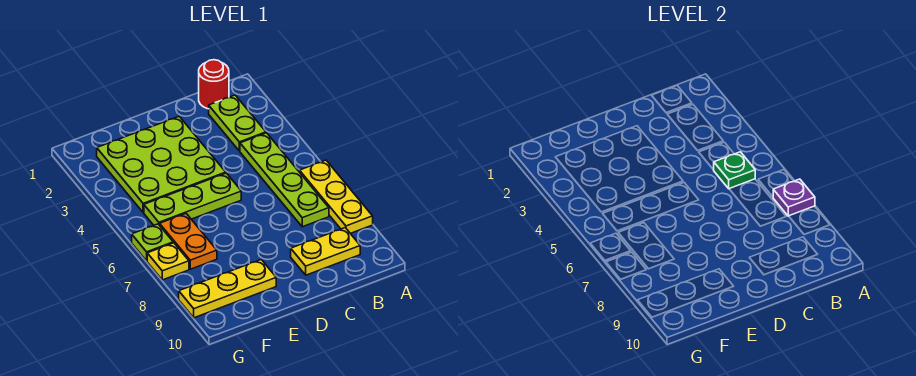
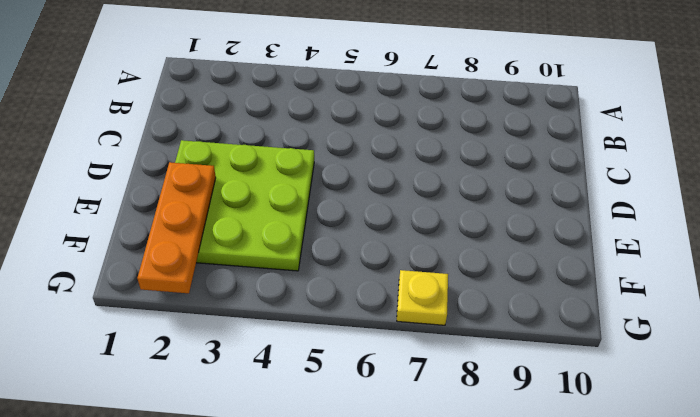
orange plate E2:G2 level 2 -> none
none -> yellow plate A6:A8 level 1
none -> red round brick B1 level 1
none -> lime plate B2:B3 level 1

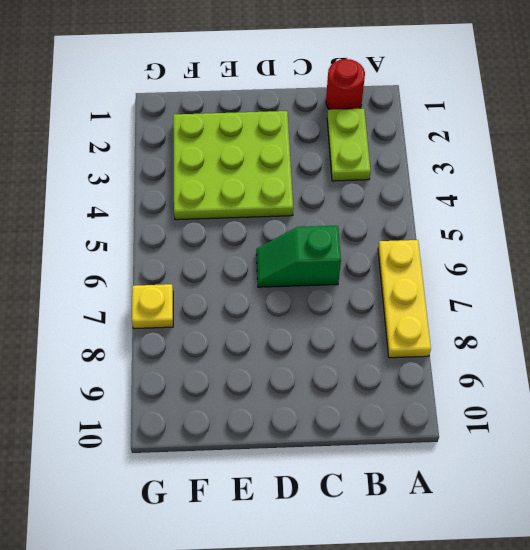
green slope C6:D6 level 1 top C -> none
none -> lime plate B4:B7 level 1
none -> yellow plate B9:C9 level 1
none -> lime plate D5:F5 level 1

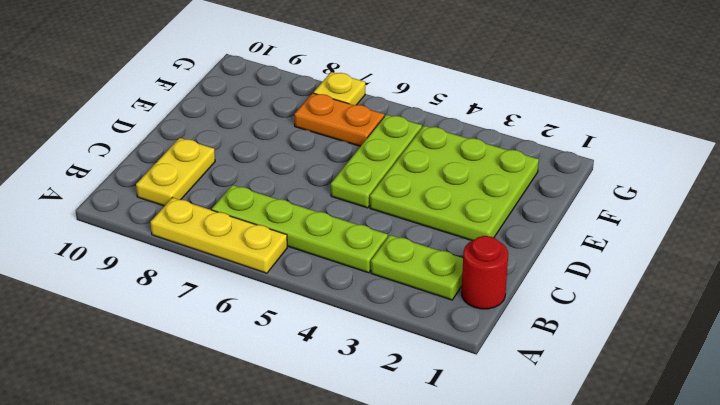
none -> yellow plate E9:G9 level 1
none -> lime plate G6 level 1
none -> purple plate A7 level 2

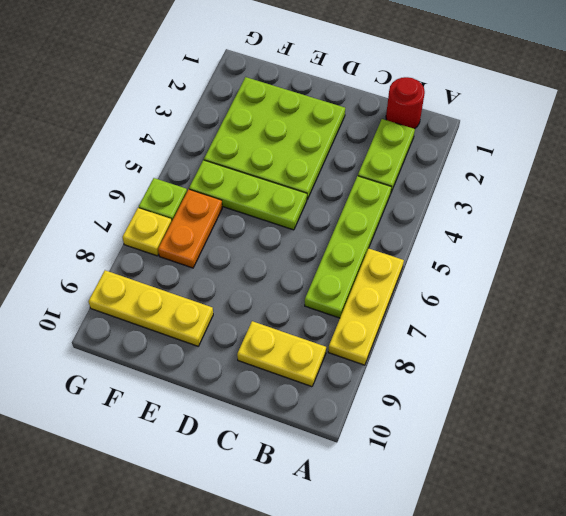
none -> purple plate A7 level 2
none -> green plate B5 level 2

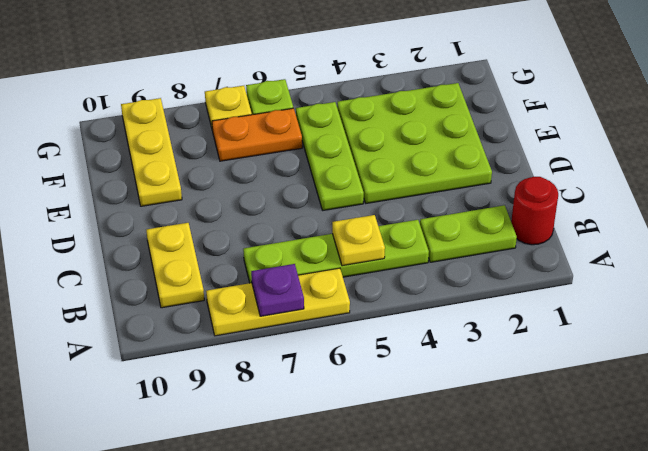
yellow plate B5 level 2 -> green plate B5 level 2

